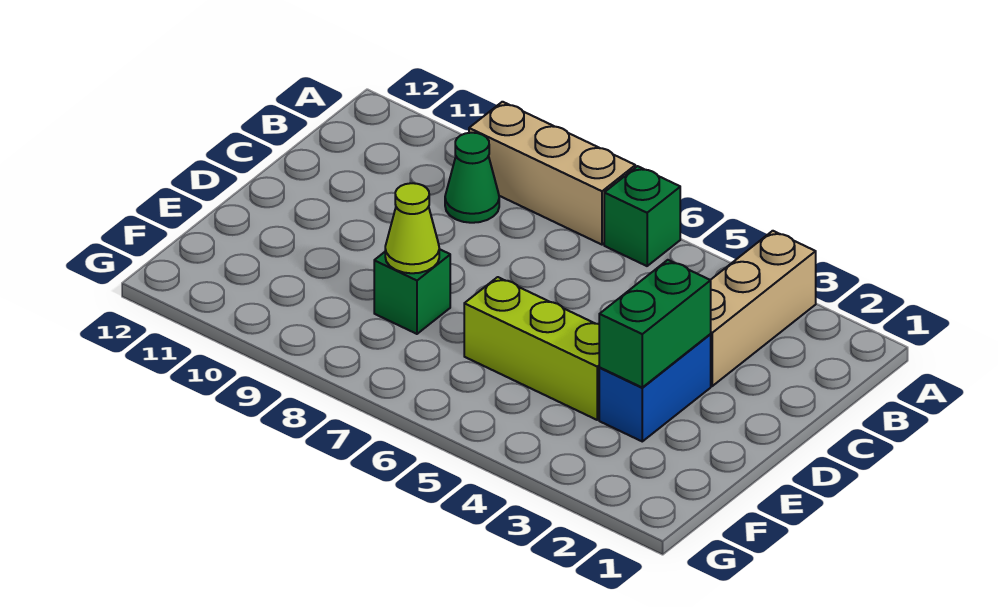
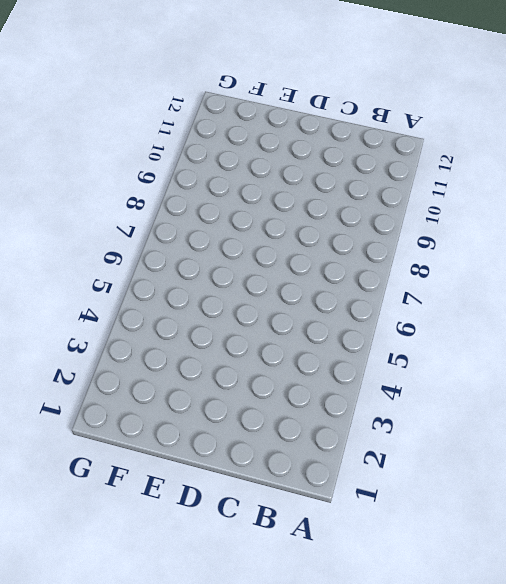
none -> tan brick A3:C3 level 1
none -> green brick A6 level 1

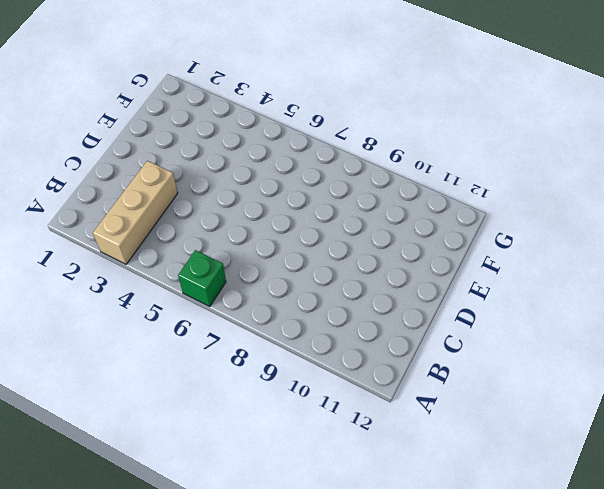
none -> tan brick A7:A9 level 1
none -> green cone B9 level 1

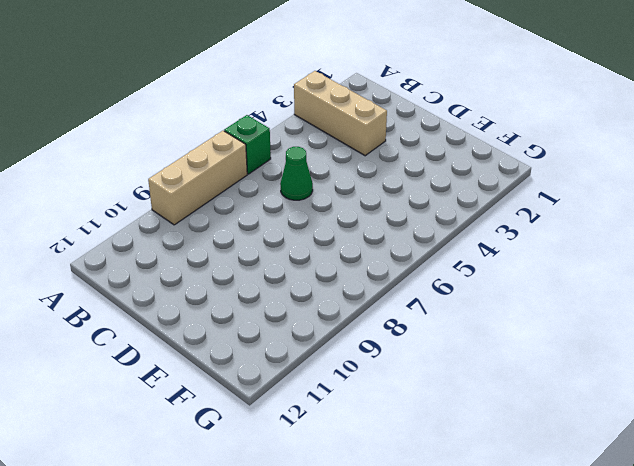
green cone C6 level 1 -> green cone B9 level 1
none -> blue brick D3:E3 level 1
none -> lime brick E4:E6 level 1

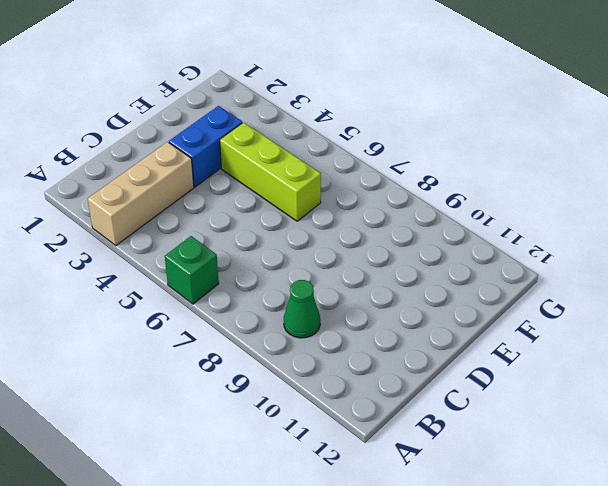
none -> tan brick A7:A9 level 1
none -> green brick E8 level 1

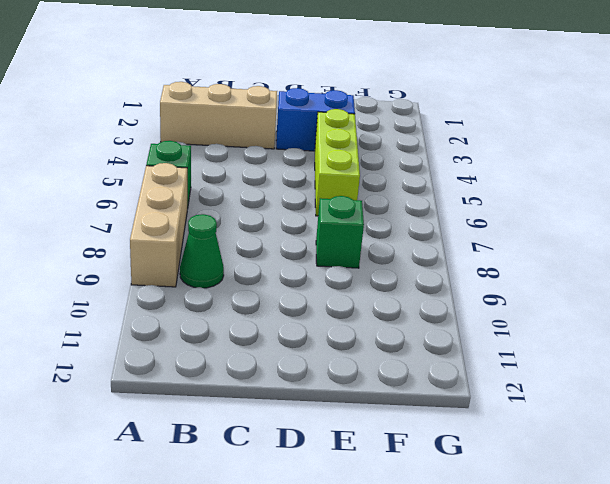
none -> green brick D3:E3 level 2
none -> lime cone E8 level 2

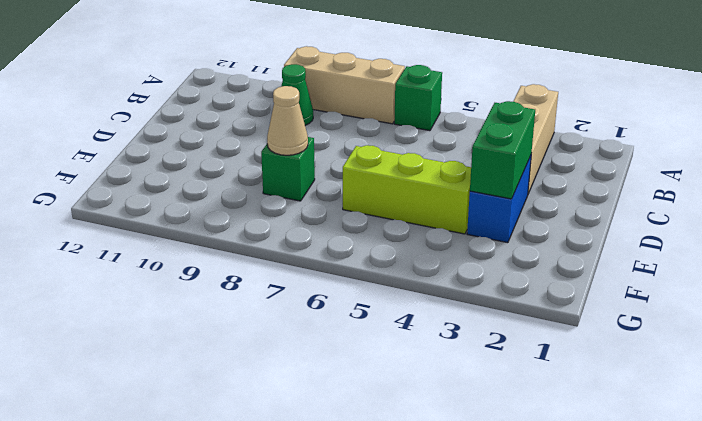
tan cone E8 level 2 -> lime cone E8 level 2

